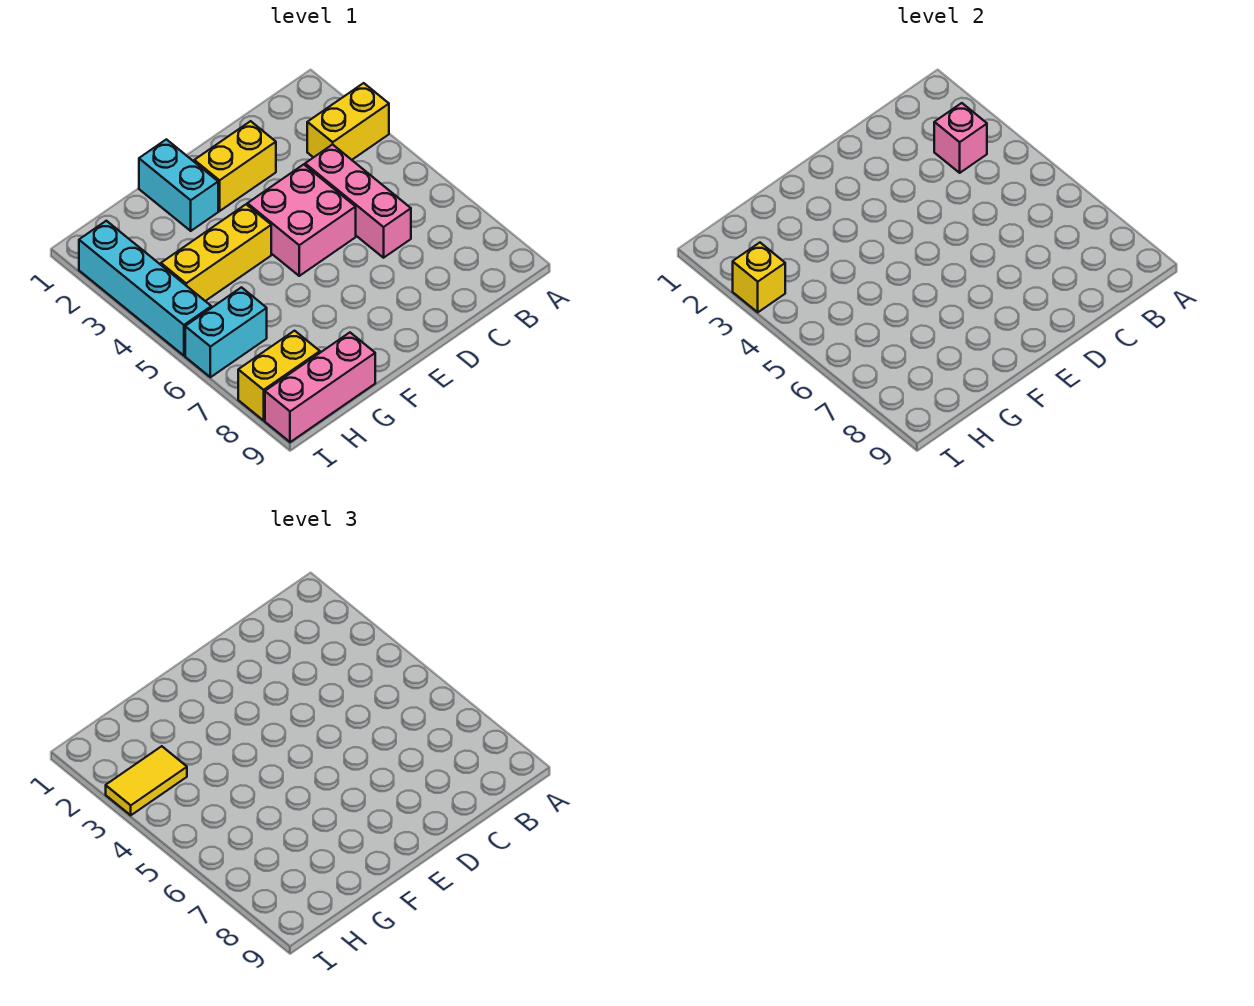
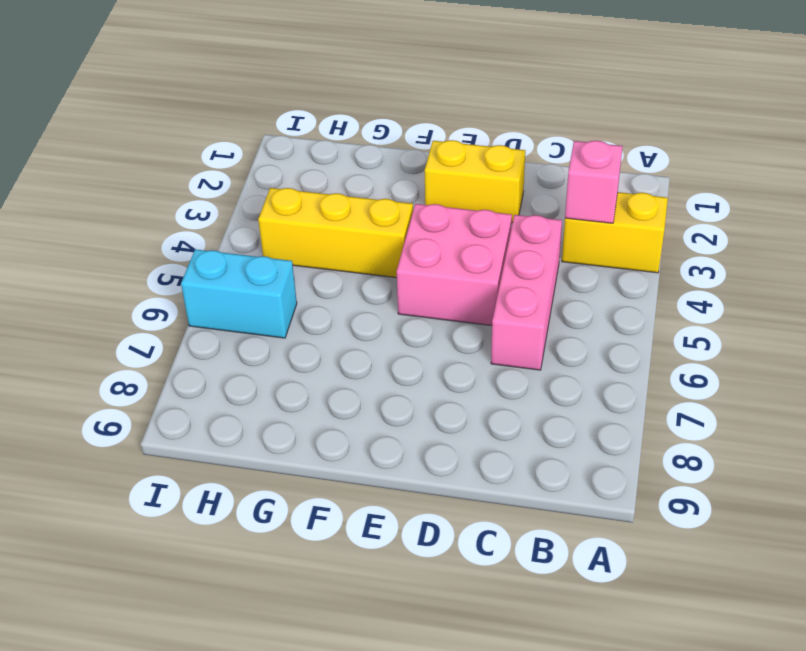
none -> cyan brick F1:F2 level 1
none -> pink brick G9:I9 level 1
none -> yellow brick H8:I8 level 1

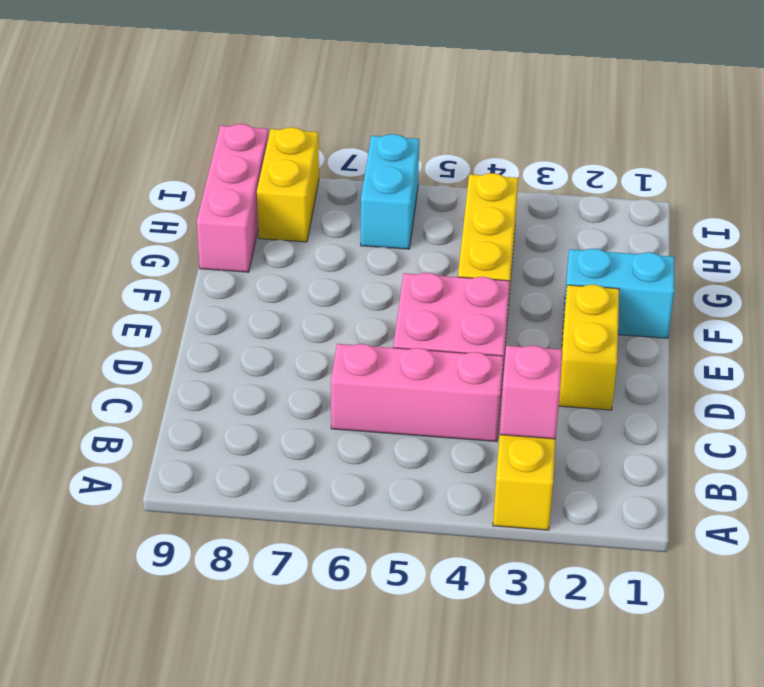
none -> cyan brick I2:I5 level 1
none -> yellow brick I3 level 2
none -> yellow tile H3:I3 level 3

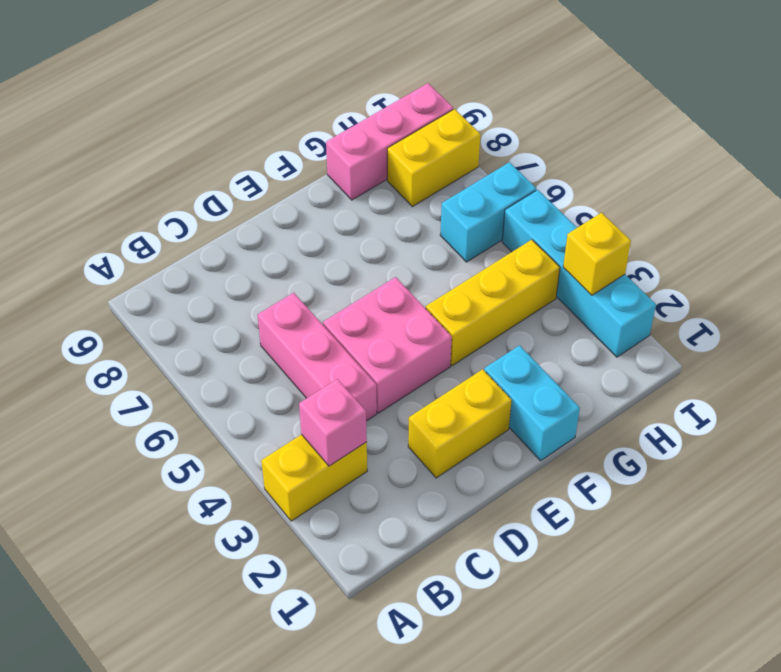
none -> yellow tile H3:I3 level 3

